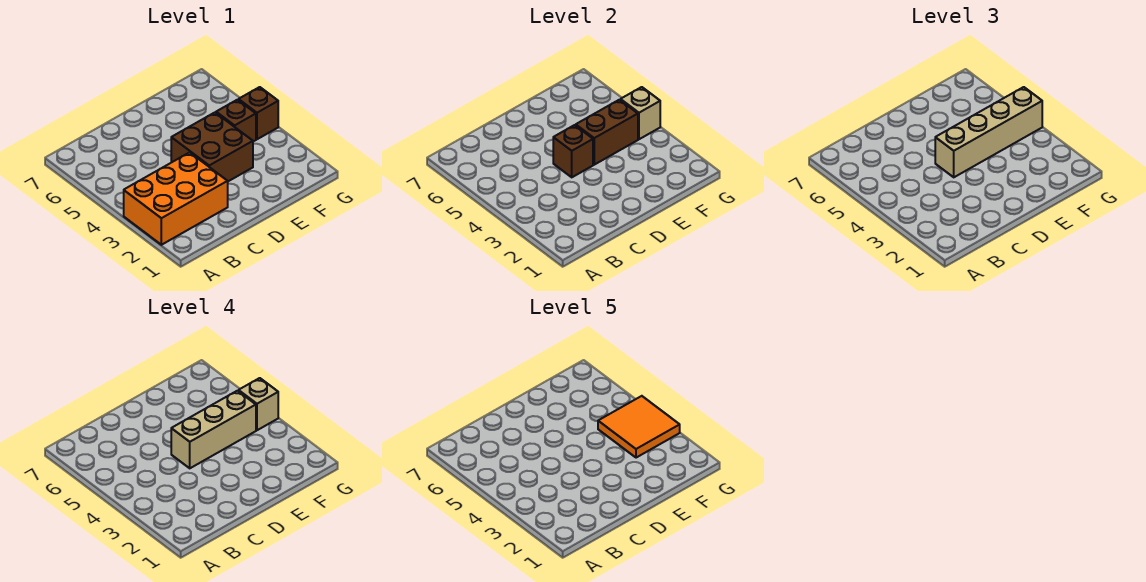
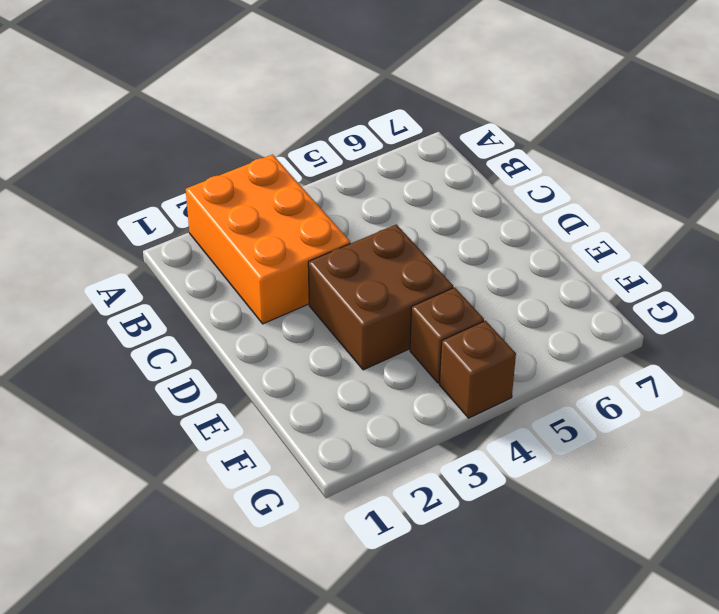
none -> brown brick D4 level 2
none -> brown brick E4:F4 level 2

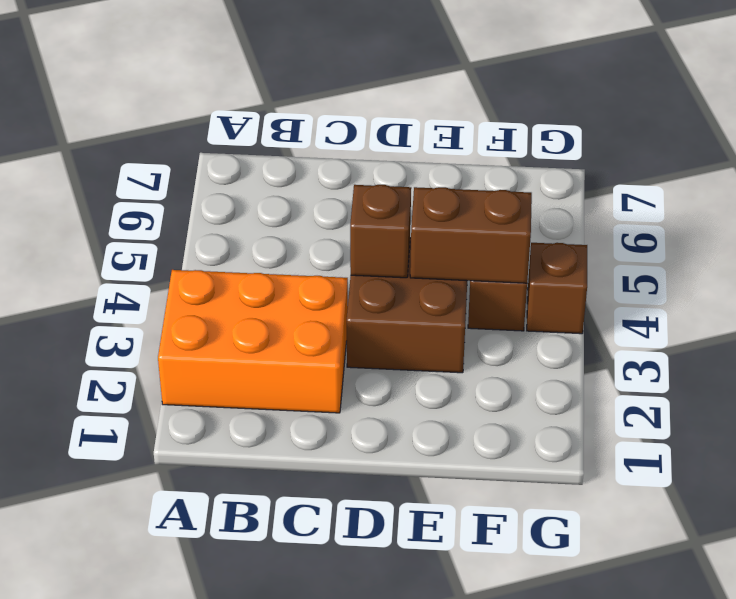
none -> tan brick G4 level 2
none -> tan brick D4:G4 level 3

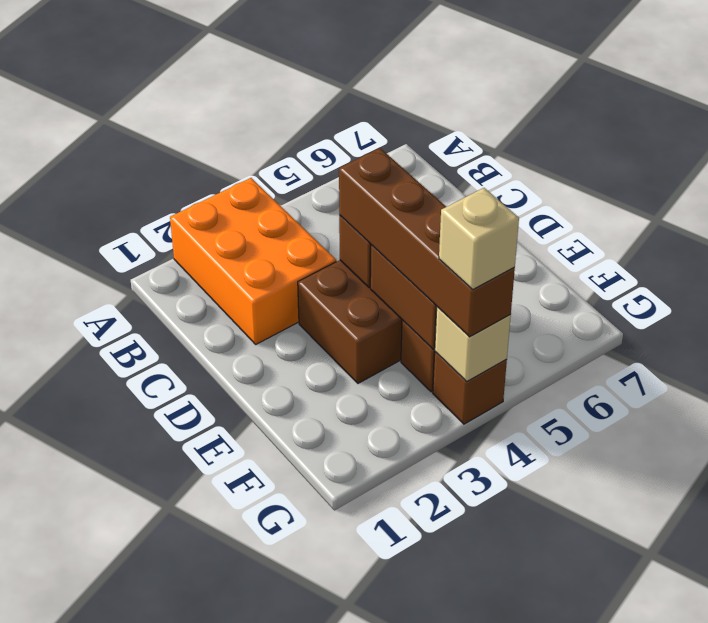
brown brick D4:G4 level 3 -> tan brick D4:G4 level 3
none -> tan brick D4:F4 level 4
none -> orange tile F3:G4 level 5

